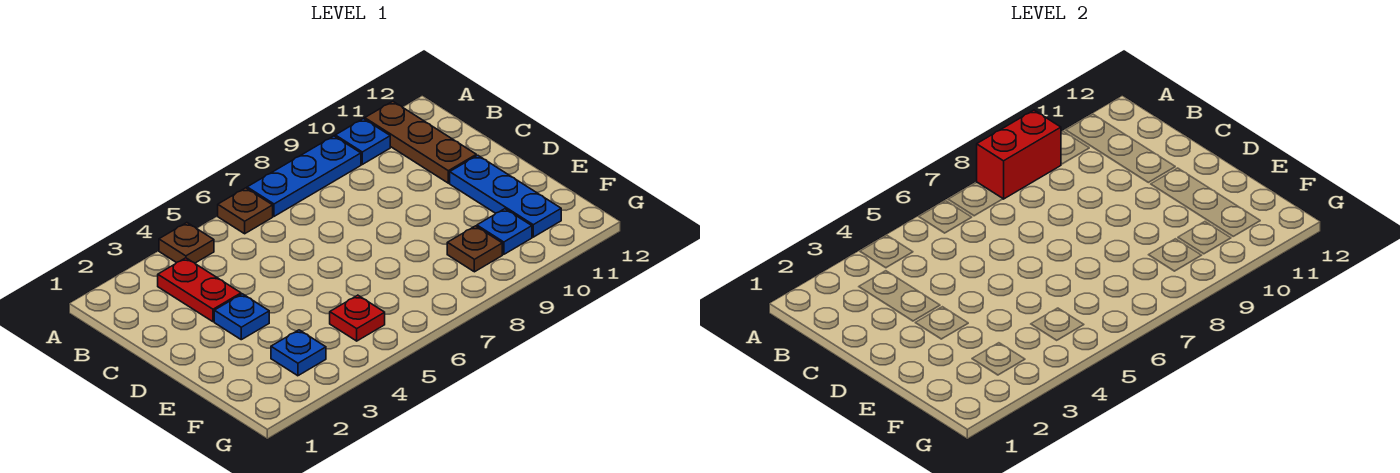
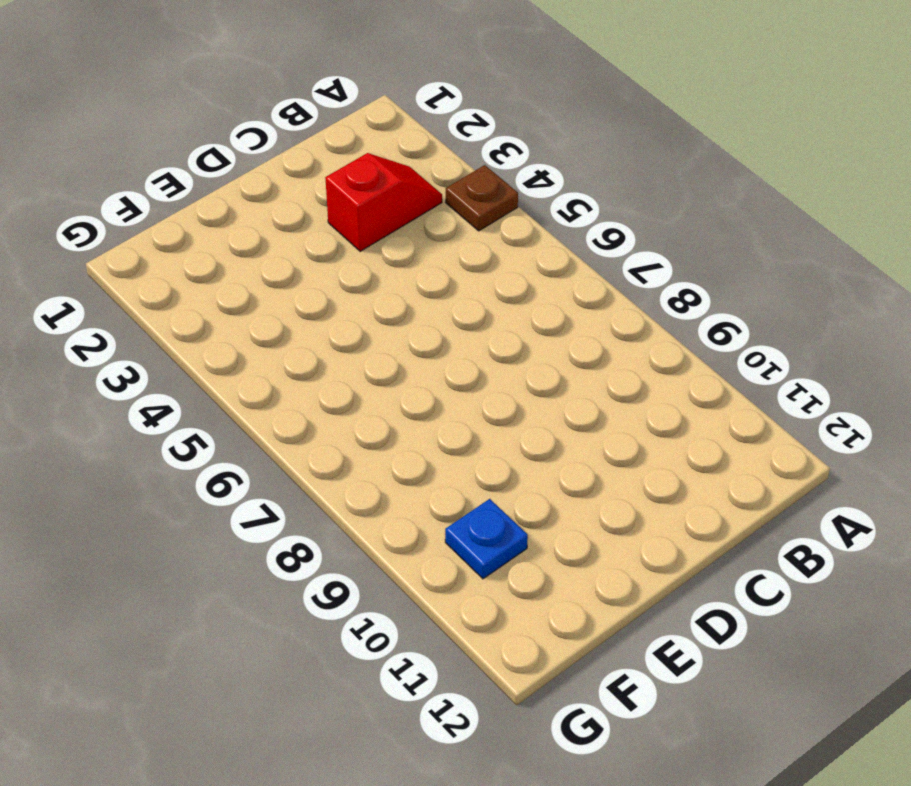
red slope B3:C3 level 1 top C -> red plate B3:C3 level 1
none -> brown plate A6 level 1
none -> blue plate A7:A9 level 1
none -> blue plate A10 level 1

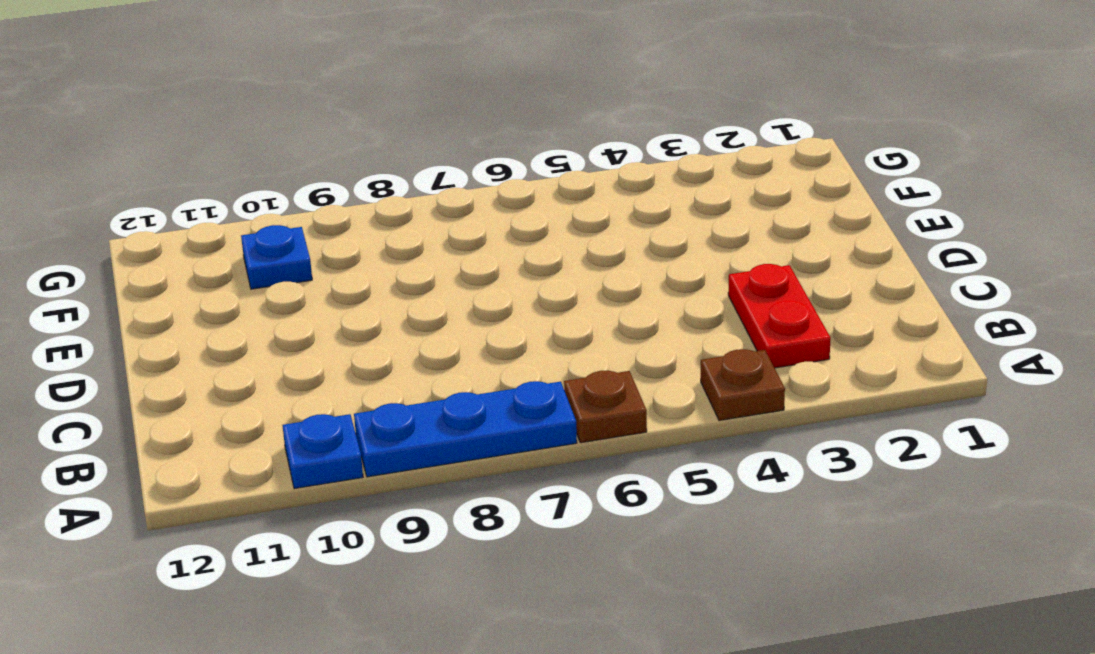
none -> brown plate A11:C11 level 1
none -> blue plate D3 level 1
none -> blue plate D11:F11 level 1

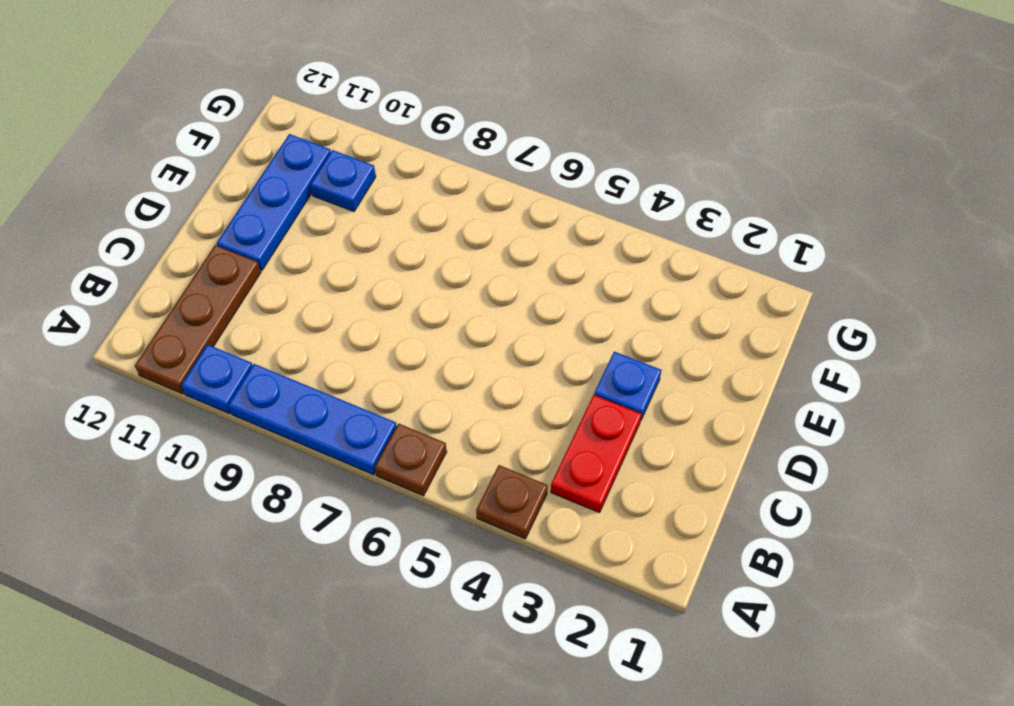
none -> blue plate F3 level 1
none -> red plate F5 level 1
none -> brown plate F9 level 1

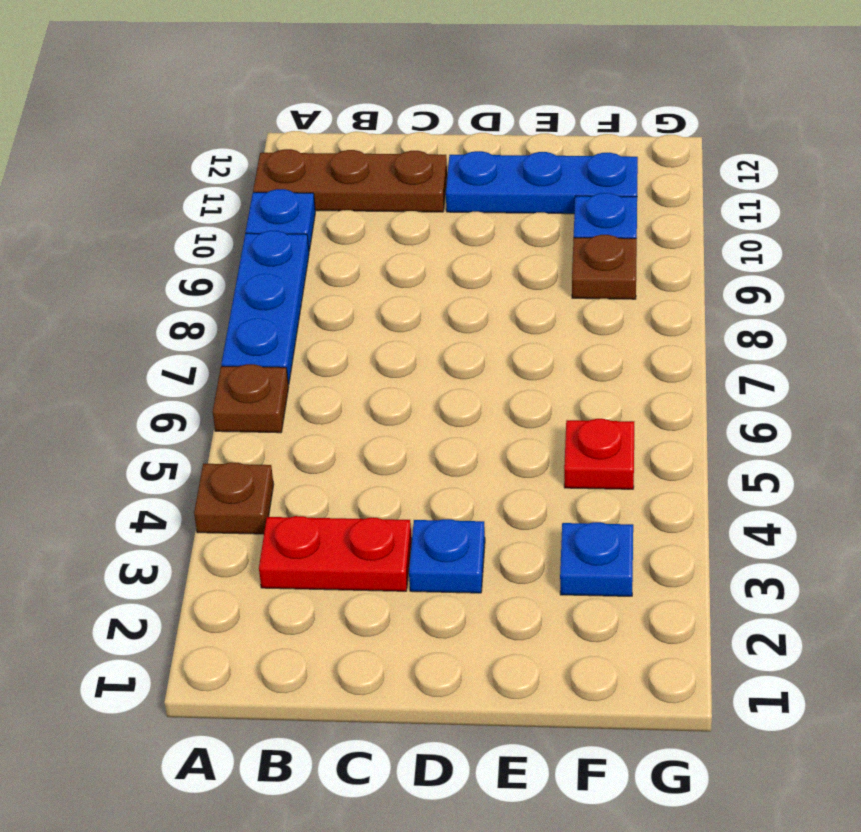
none -> red brick A8:A9 level 2

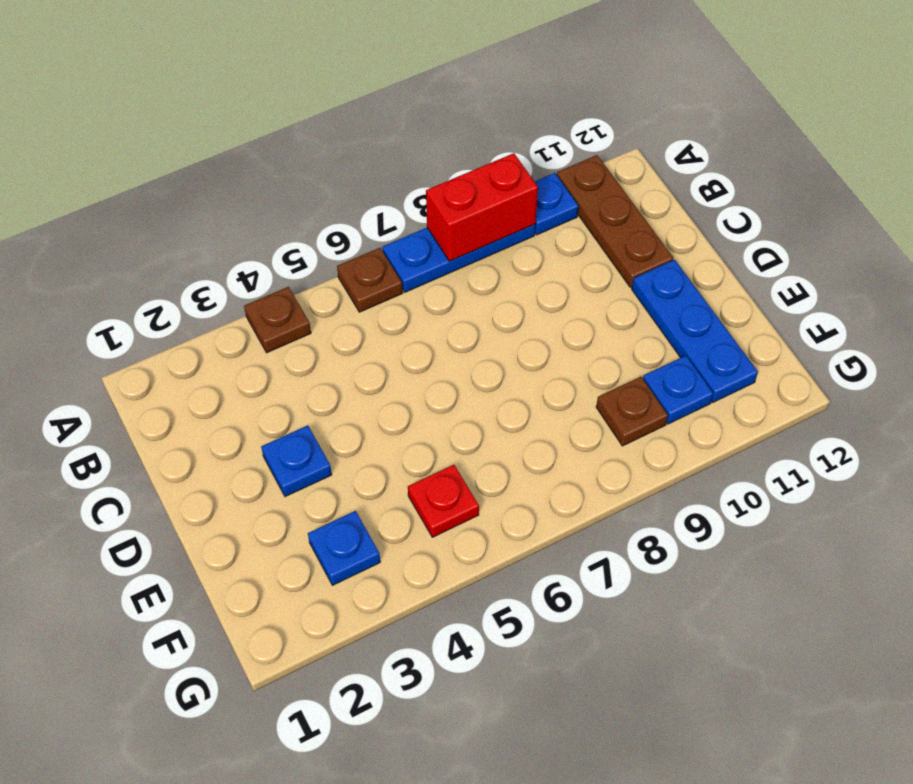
none -> red plate B3:C3 level 1

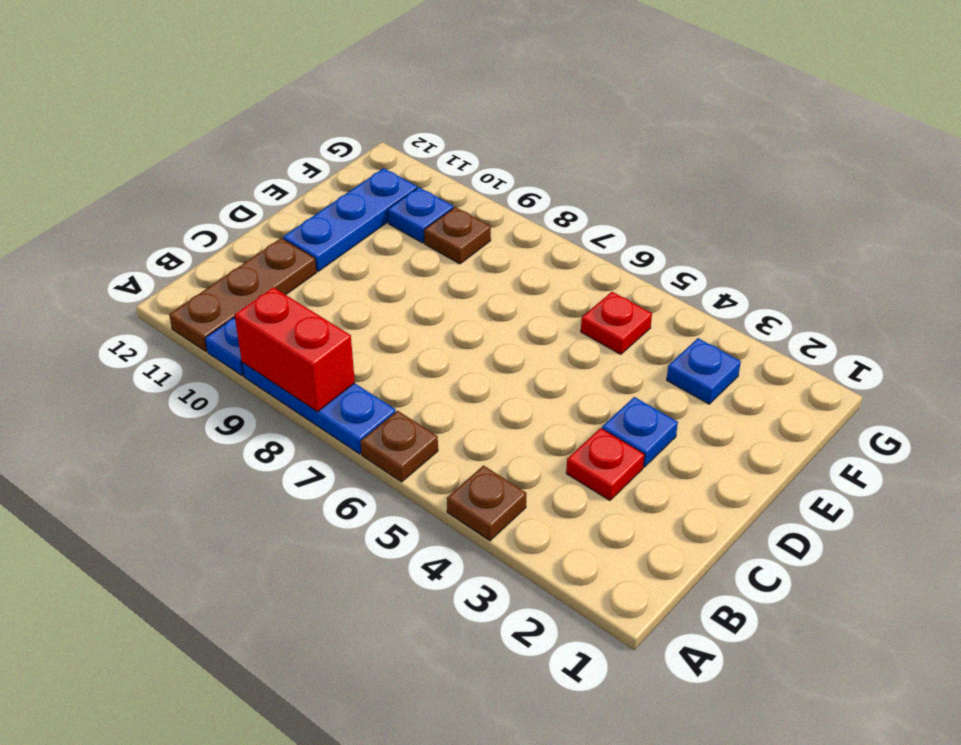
red plate C3 level 1 -> red plate B3:C3 level 1

